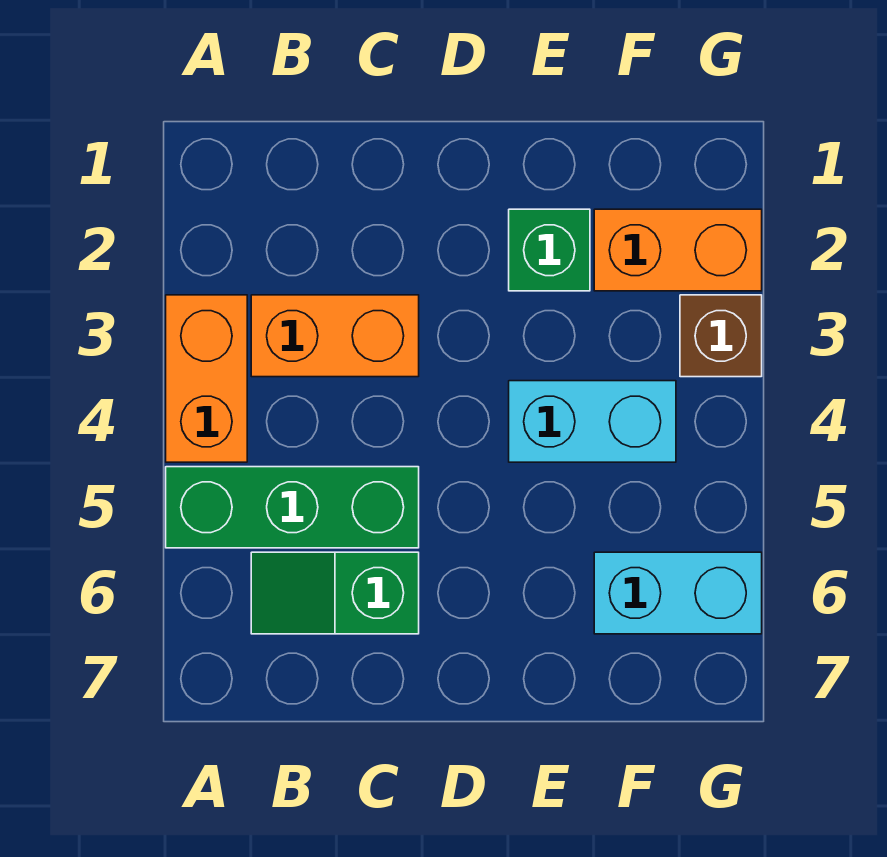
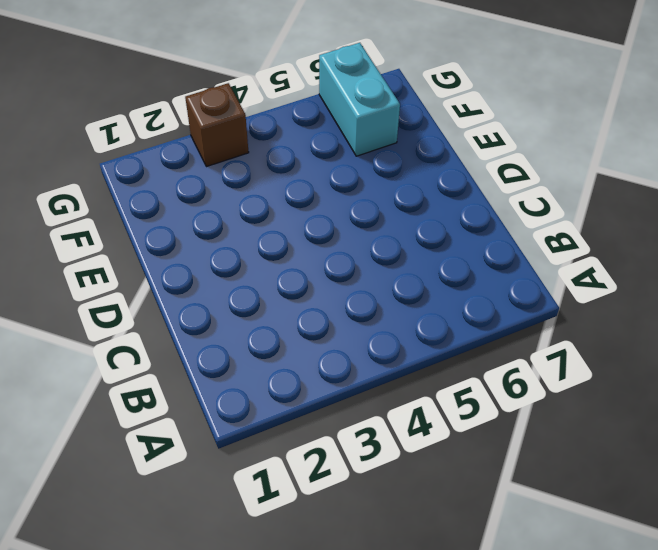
none -> orange brick A3:A4 level 1
none -> green brick A5:C5 level 1

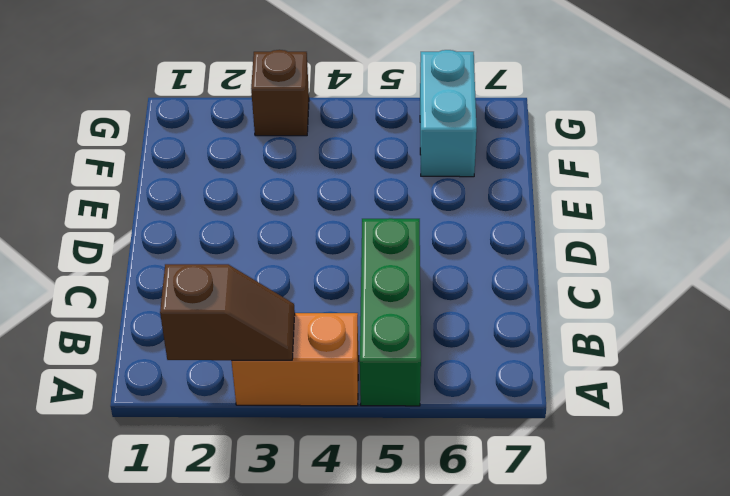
brown slope A2:A3 level 2 top 2 -> none
none -> orange brick B3:C3 level 1
none -> green slope B6:C6 level 1 top C

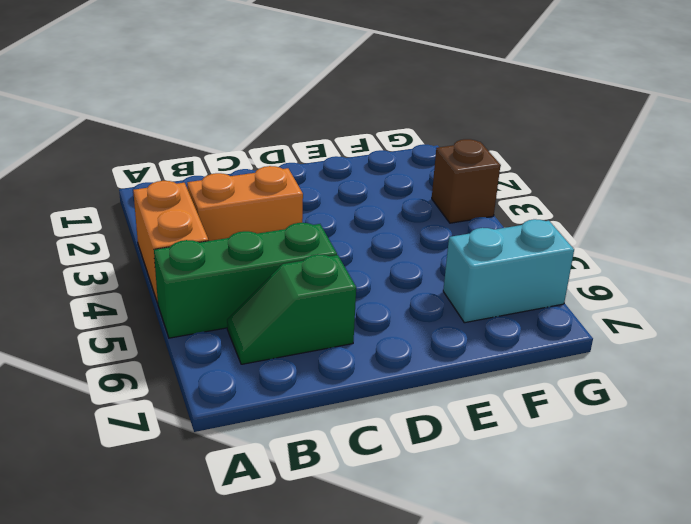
none -> green brick E2 level 1
none -> cyan brick E4:F4 level 1

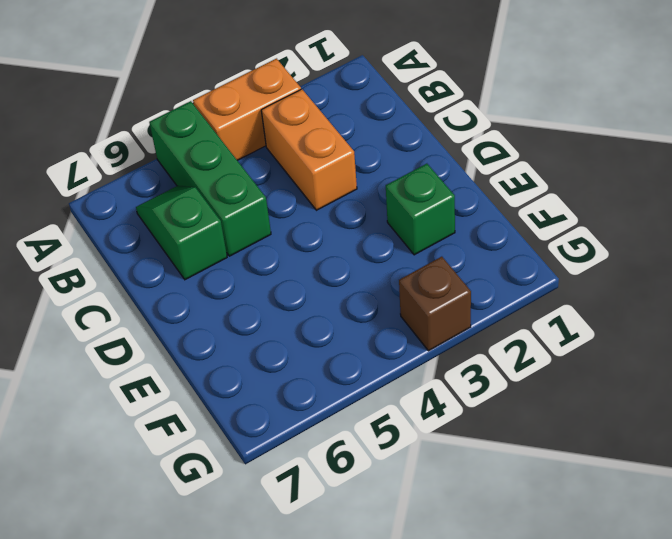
none -> cyan brick E4:F4 level 1
none -> orange brick F2:G2 level 1

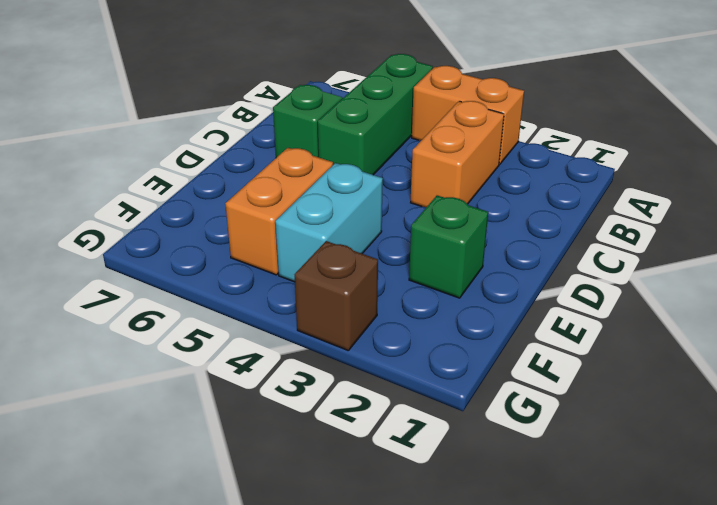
orange brick E5:F5 level 1 -> orange brick F2:G2 level 1
none -> cyan brick F6:G6 level 1

